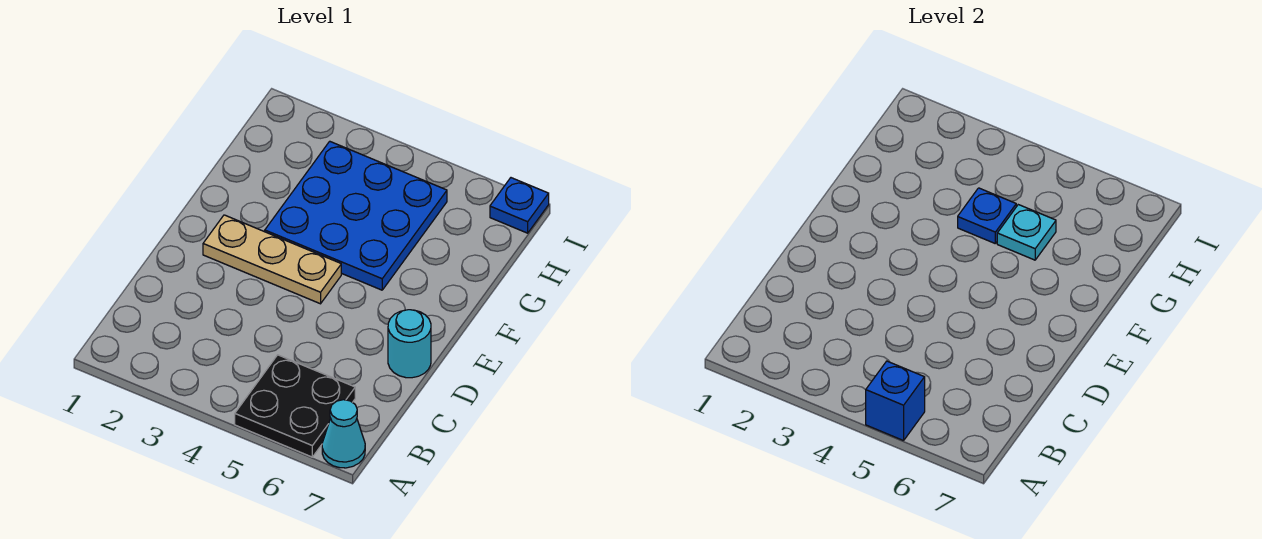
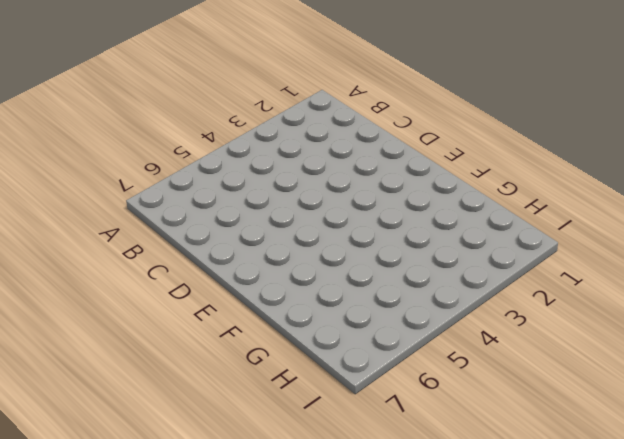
none -> black plate A5:B6 level 1
none -> cyan cone A7 level 1

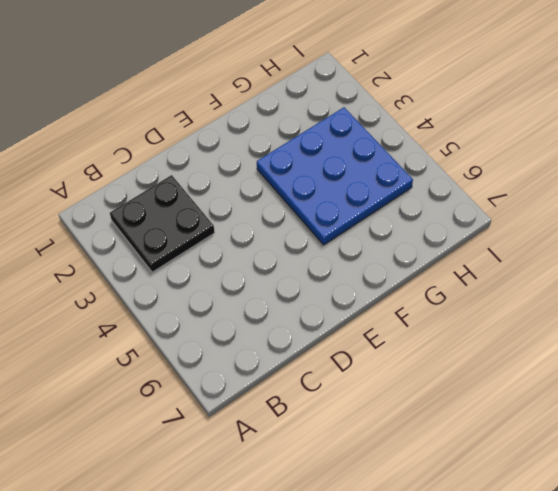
black plate B2:C3 level 1 -> black plate A5:B6 level 1
none -> cyan cone A7 level 1
none -> cyan round brick D7 level 1

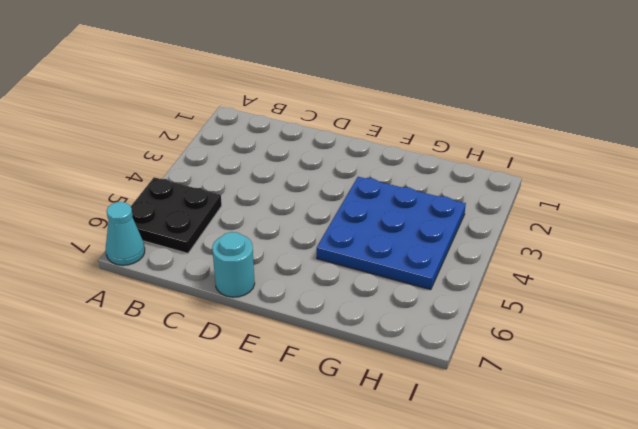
none -> tan plate E2:E4 level 1
none -> blue plate I7 level 1

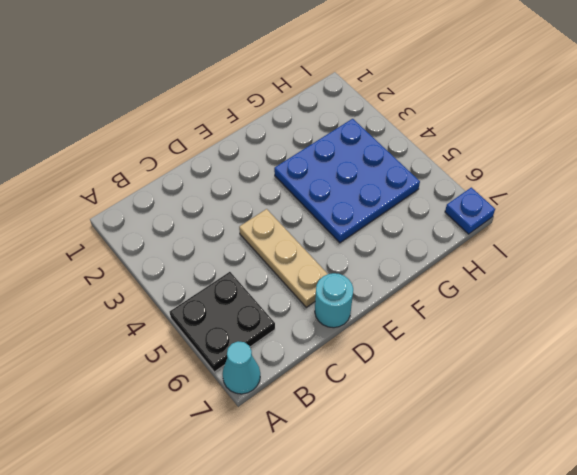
tan plate D4:D6 level 1 -> tan plate E2:E4 level 1
none -> blue brick A5 level 2
none -> blue plate G4 level 2

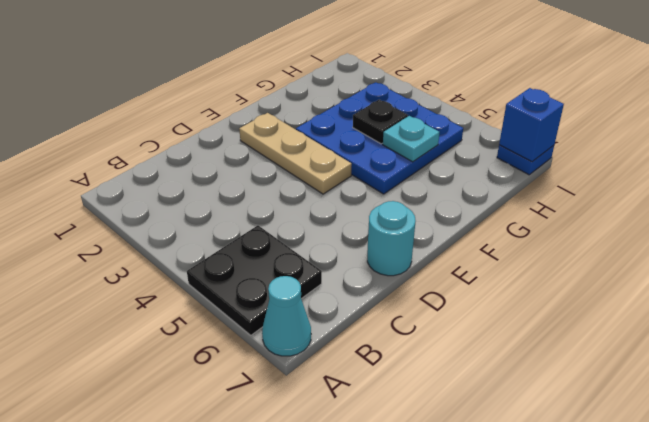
black plate G4 level 2 -> blue plate G4 level 2
blue brick I7 level 2 -> blue brick A5 level 2

